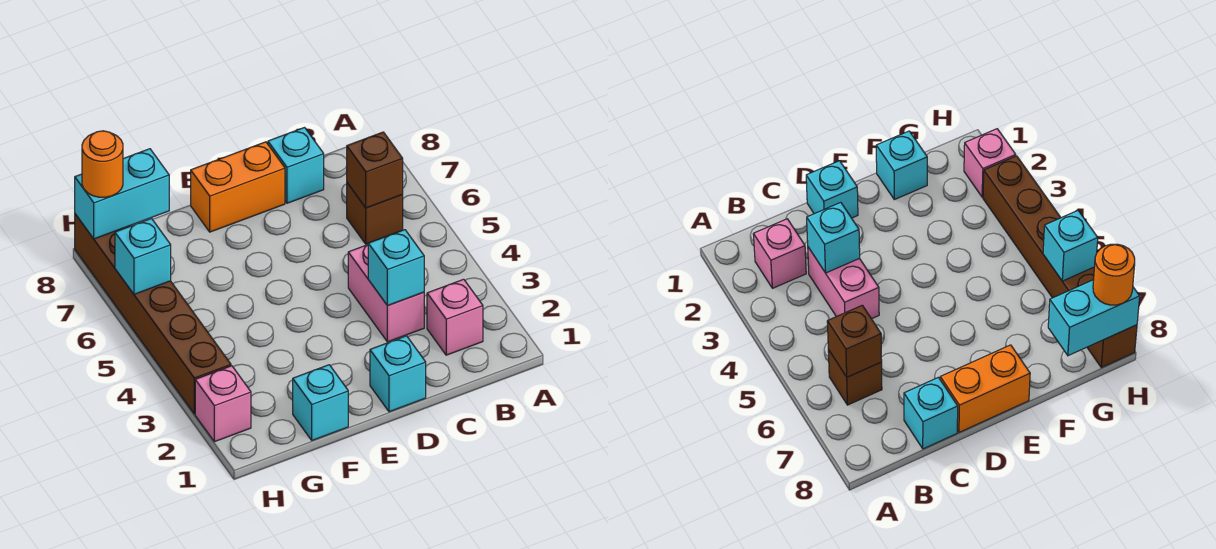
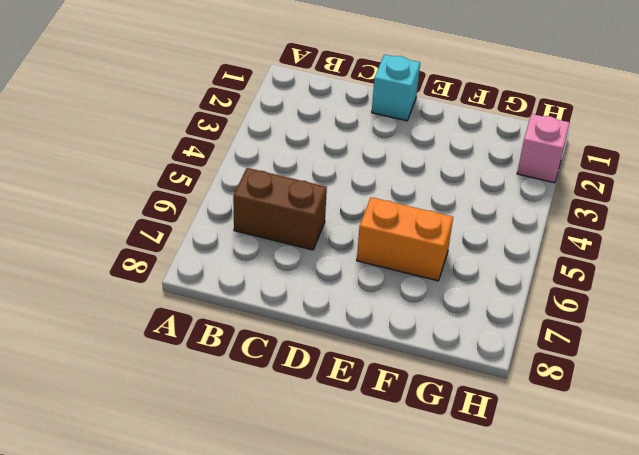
brown brick B6:C6 level 1 -> brown brick B6 level 1
orange brick E6:F6 level 1 -> orange brick D8:E8 level 1
none -> pink brick B2 level 1
none -> pink brick C3:C4 level 1
none -> cyan brick C8 level 1

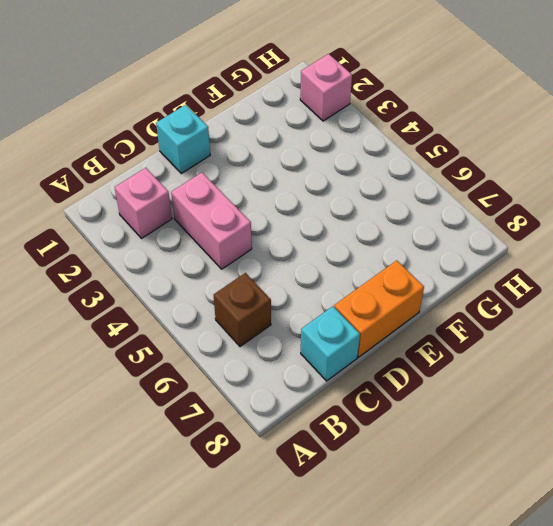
none -> cyan brick F1 level 1
none -> brown brick H3:H8 level 1
none -> brown brick B6 level 2

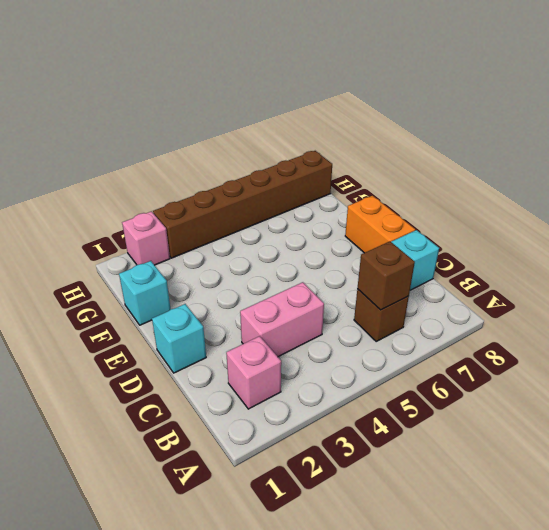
none -> cyan brick C3 level 2
none -> cyan brick G8:H8 level 2
none -> cyan brick H6 level 2

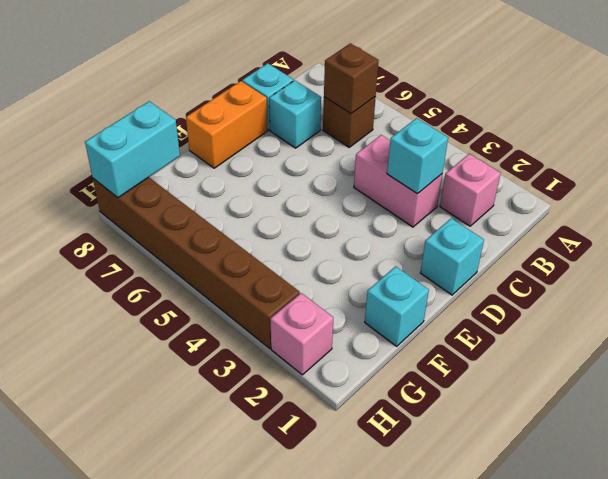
cyan brick C7 level 1 -> cyan brick H6 level 2
none -> orange round brick H8 level 3

